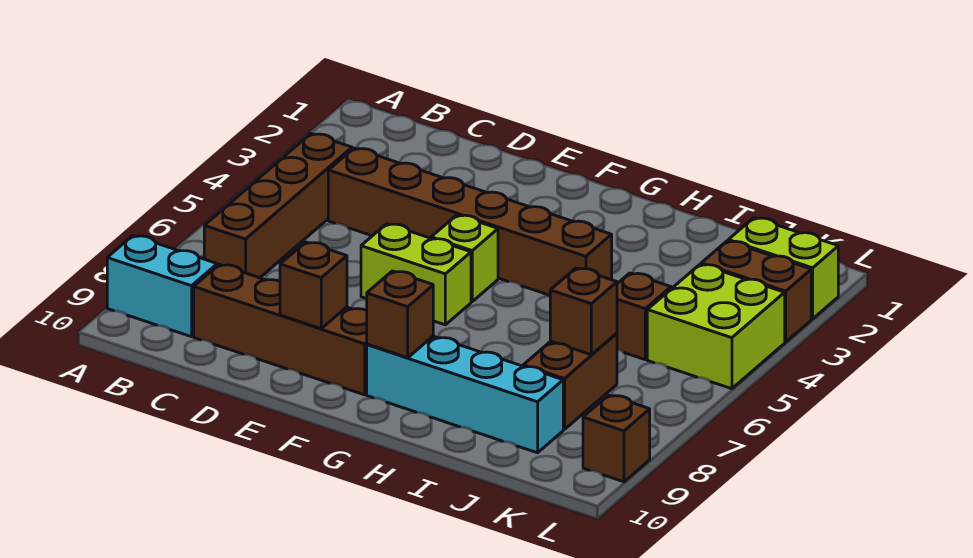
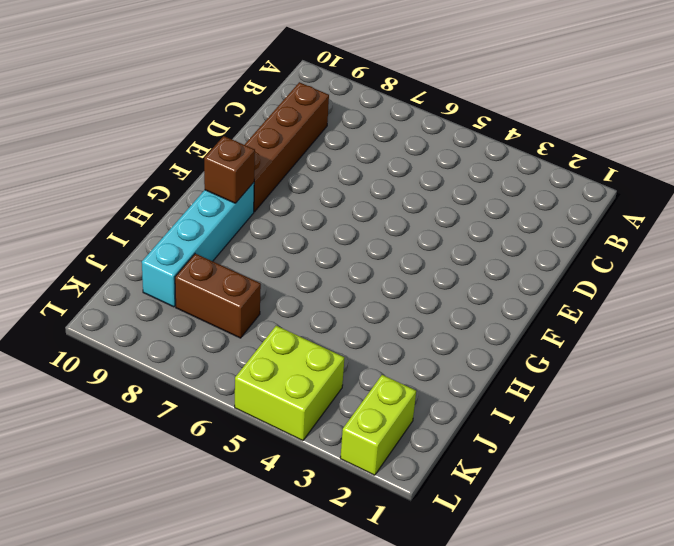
none -> cyan brick A9:B9 level 1
none -> brown brick B4:B7 level 1
none -> brown brick C4:H4 level 1

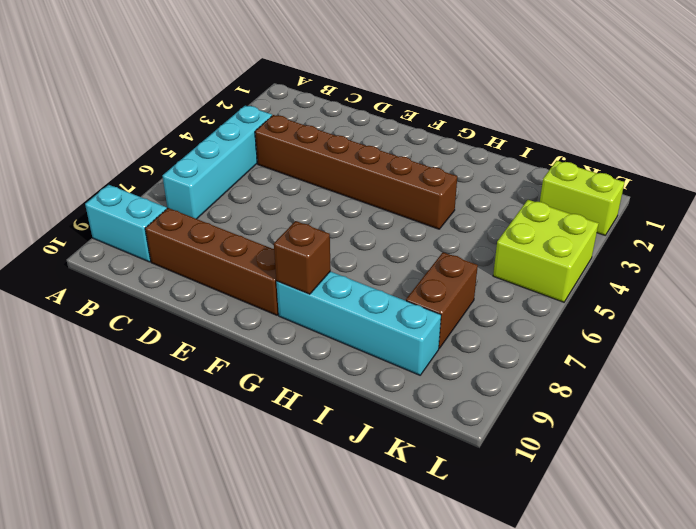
cyan brick B4:B7 level 1 -> brown brick B4:B7 level 1
none -> lime brick E6:F6 level 1
none -> lime brick F5 level 1
none -> brown brick J5 level 1

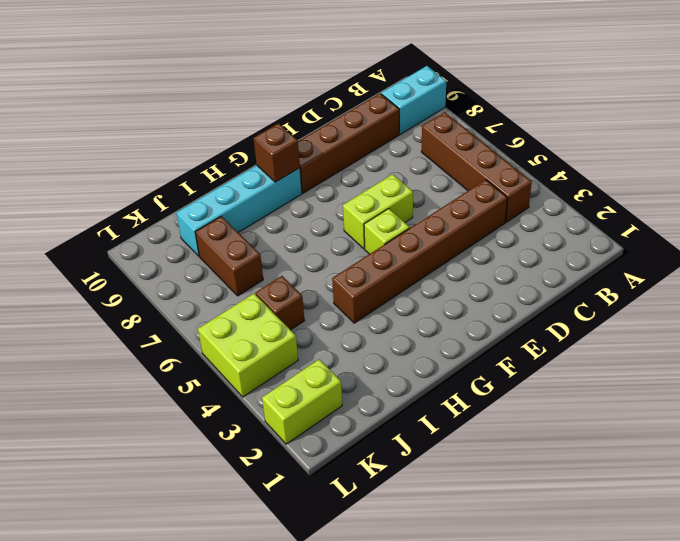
none -> brown brick K3:L3 level 1
none -> brown brick L9 level 1
none -> brown brick E9 level 2

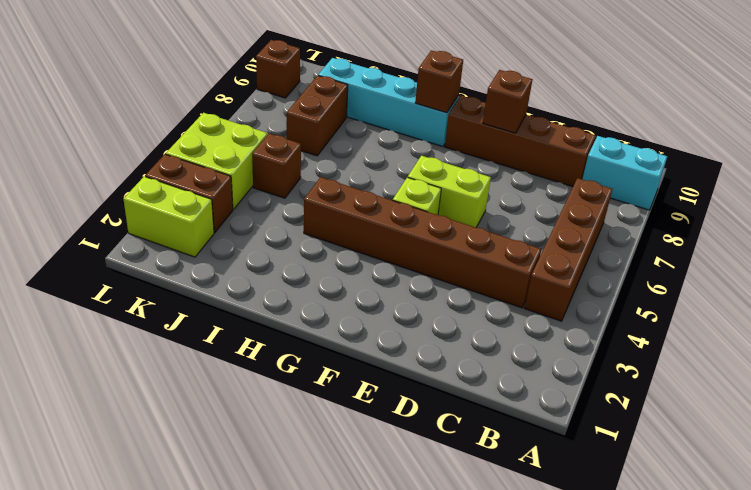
none -> brown brick J7 level 2

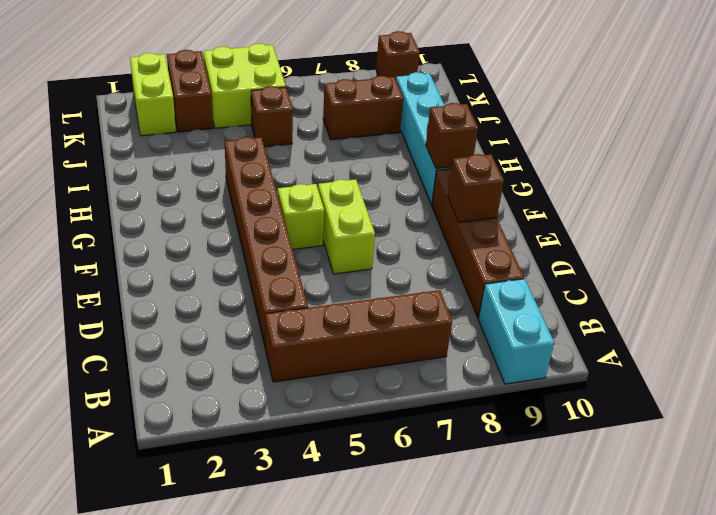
none -> brown brick J7 level 2

